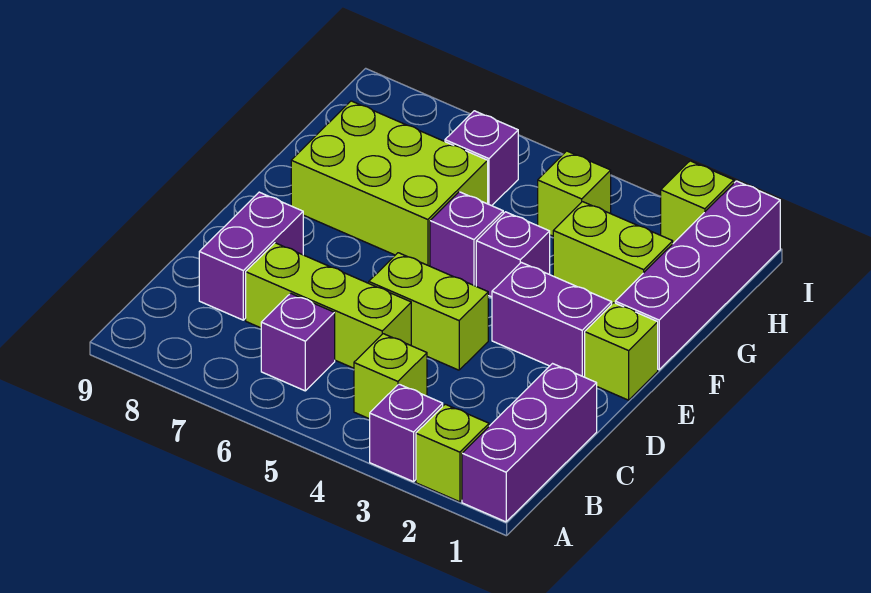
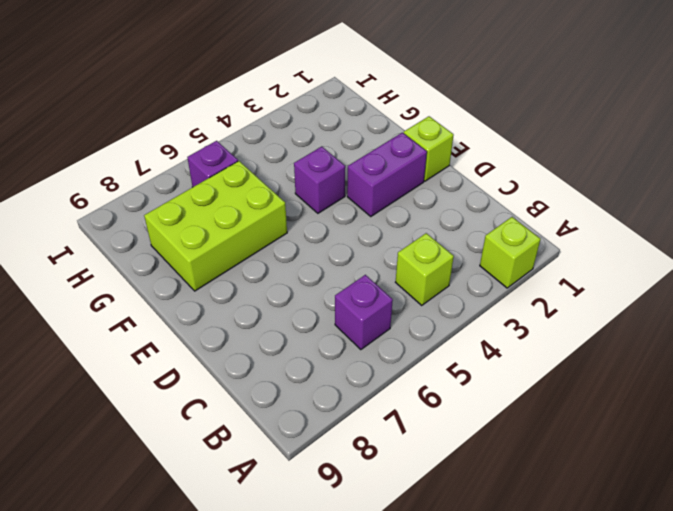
none -> purple brick A1:C1 level 1
none -> purple brick A3 level 1
none -> lime brick C5:C7 level 1

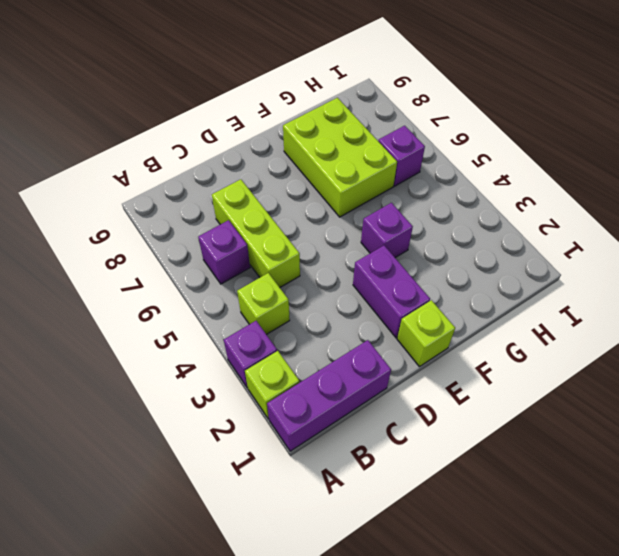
none -> purple brick C8:D8 level 1
none -> lime brick D4:D5 level 1
none -> purple brick F1:I1 level 1

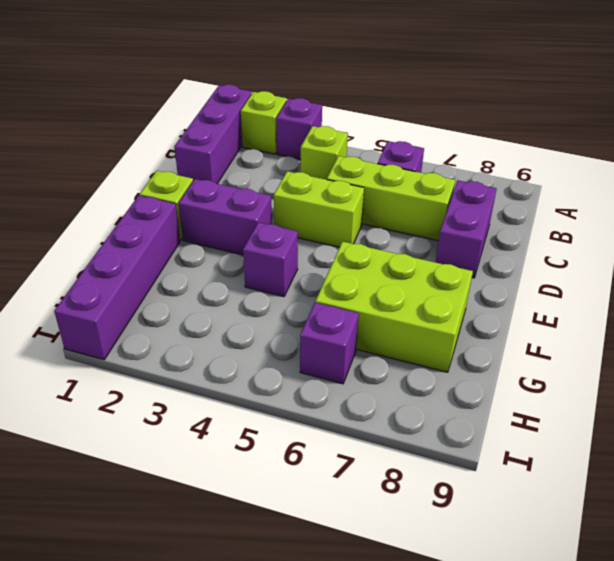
none -> purple brick F5 level 1
none -> lime brick G2:G3 level 1
none -> lime brick H4 level 1

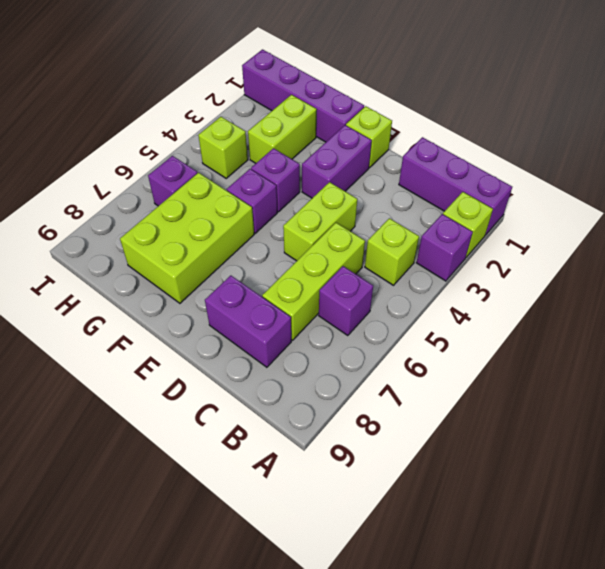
none -> lime brick I2 level 1

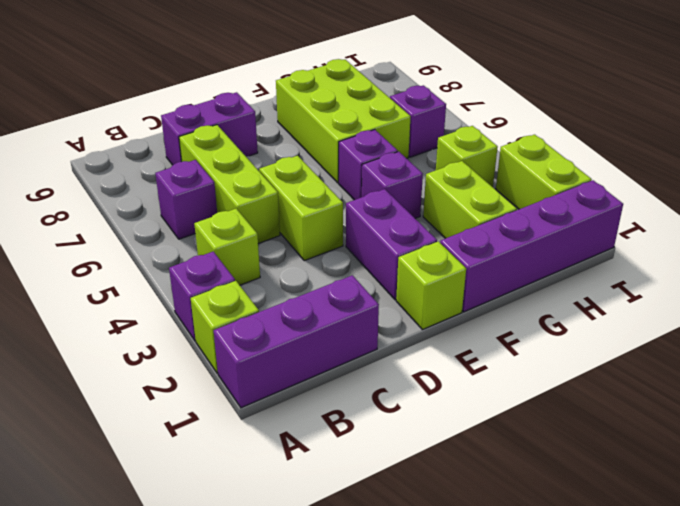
lime brick I2:I3 level 1 -> lime brick I2 level 1

